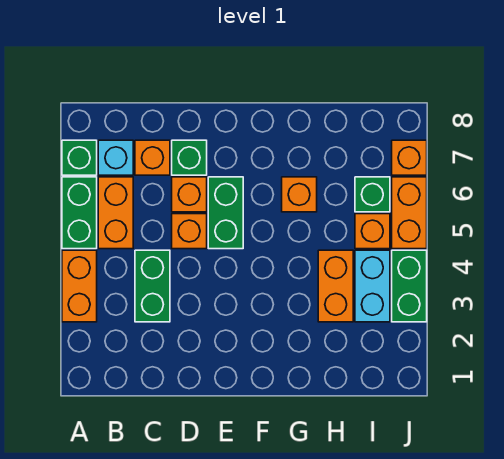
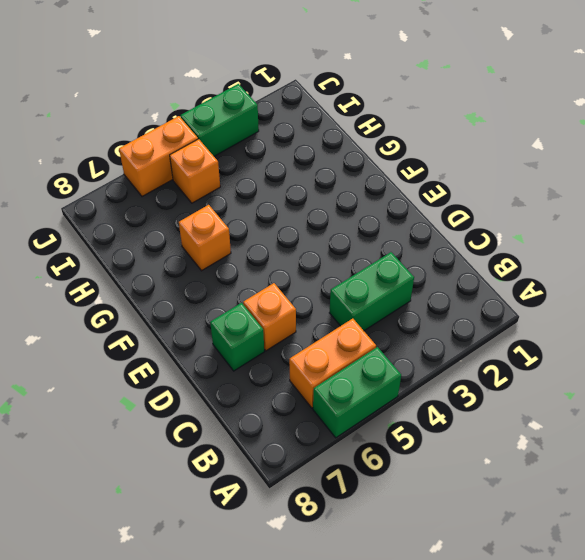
none -> orange brick A3:A4 level 1
none -> green brick A7 level 1
none -> cyan brick B7 level 1

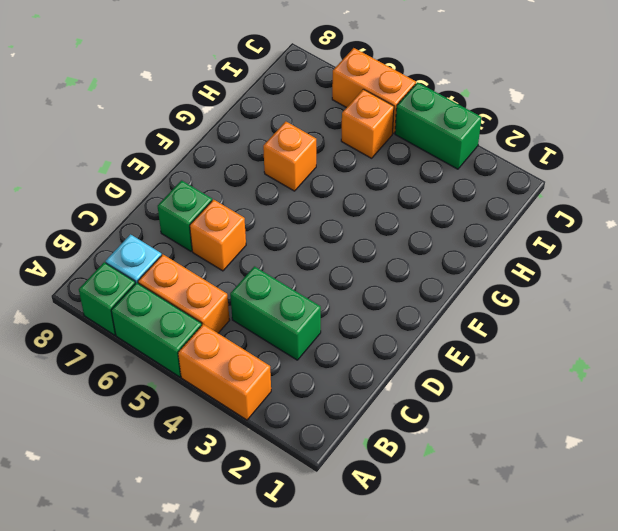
none -> orange brick C7 level 1
none -> orange brick D5 level 1
none -> green brick E5:E6 level 1

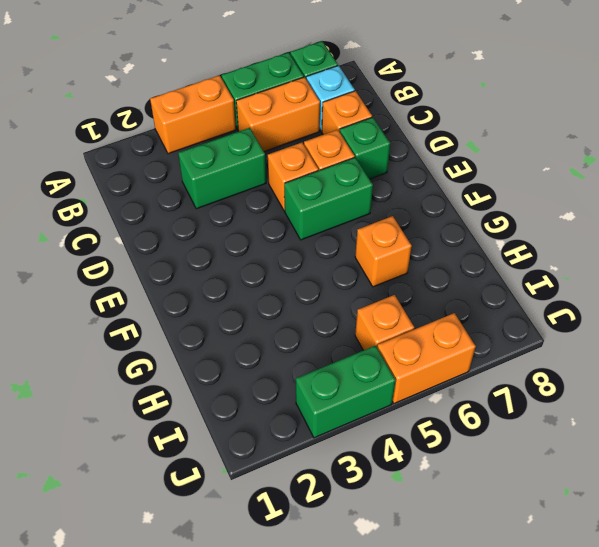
none -> orange brick H3:H4 level 1
none -> cyan brick I3:I4 level 1
none -> green brick I6 level 1

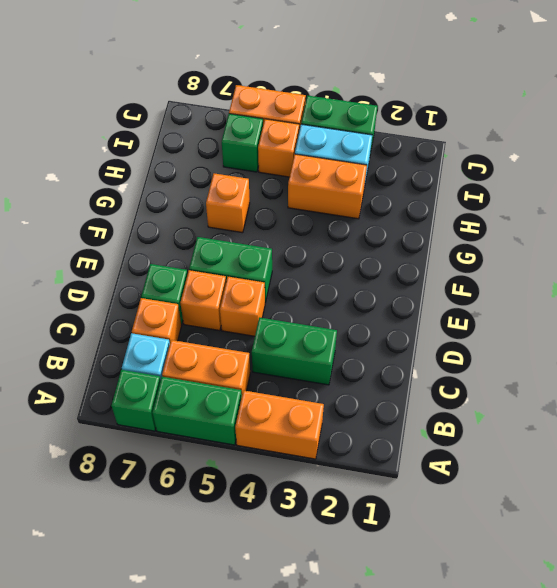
none -> orange brick J7 level 1

